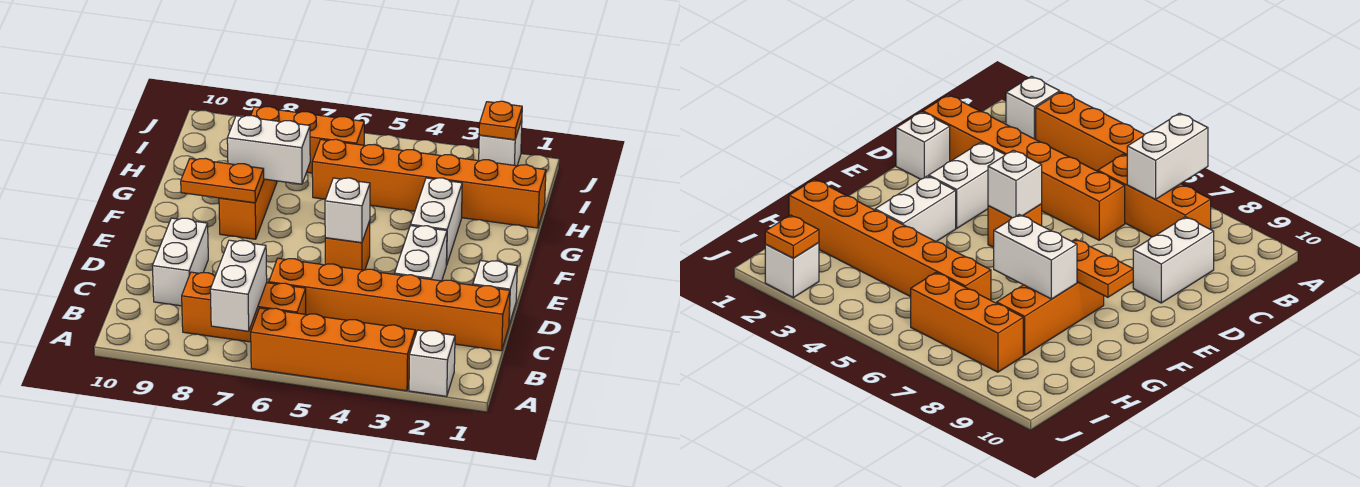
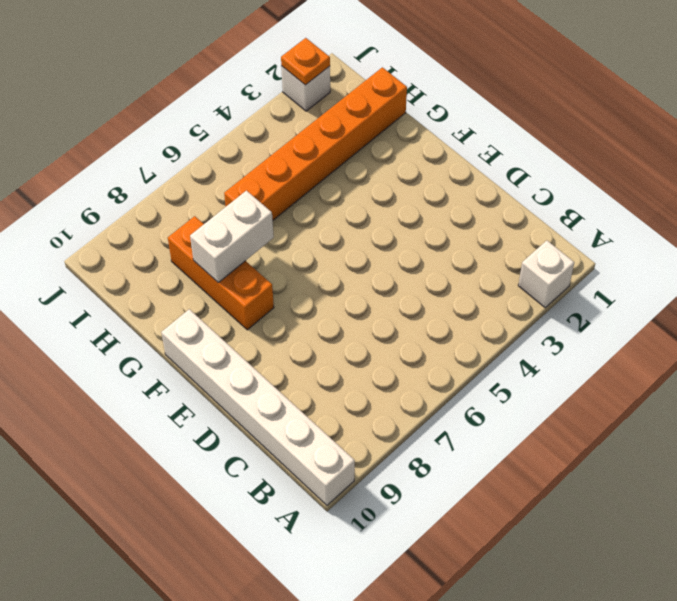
white brick A10:F10 level 1 -> none
none -> orange brick A3:A6 level 1
none -> orange brick B6:B8 level 1
none -> orange brick C1:C6 level 1

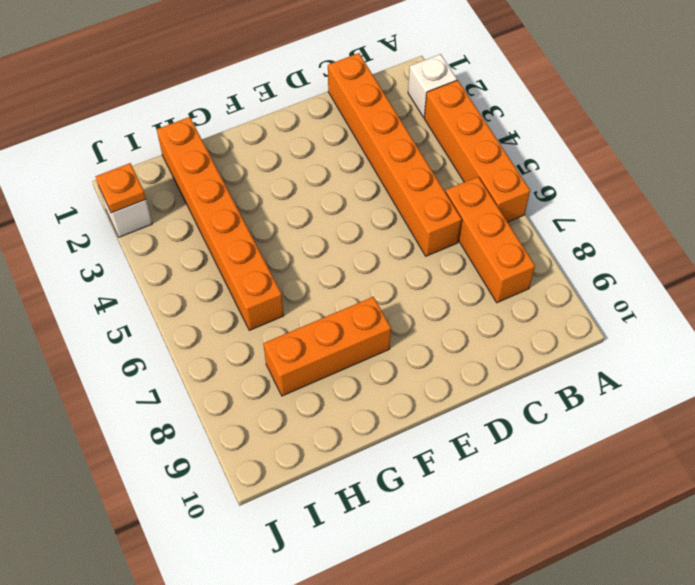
none -> white brick C9:D9 level 1
none -> white brick D1 level 1
none -> white brick D3:E3 level 1

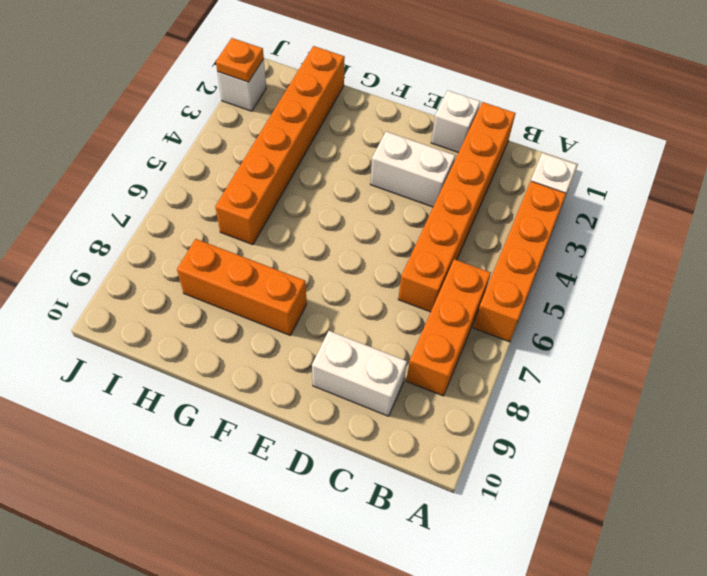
none -> orange brick E5 level 1
none -> white brick F3:G3 level 1
none -> orange brick I6:I8 level 1

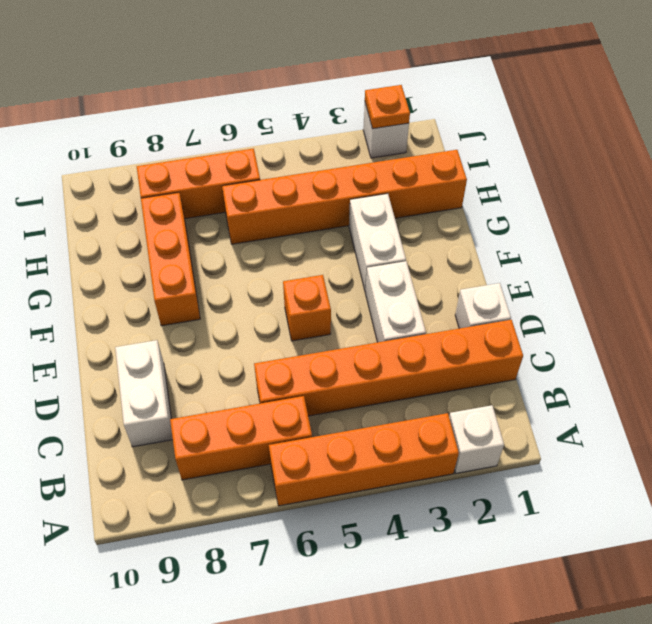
none -> white brick A7:B7 level 2
none -> white brick E5 level 2
none -> orange plate F8:F9 level 2

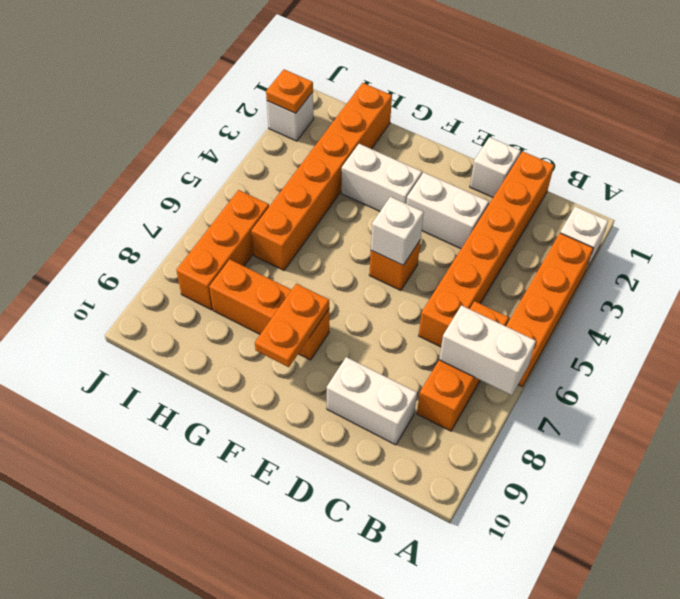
none -> white brick G7:G8 level 2

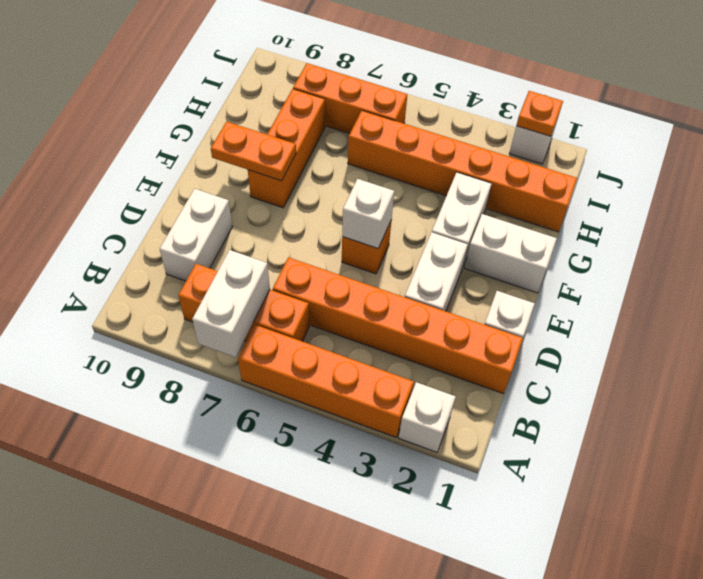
white brick F1:F2 level 1 -> white brick G7:G8 level 2

